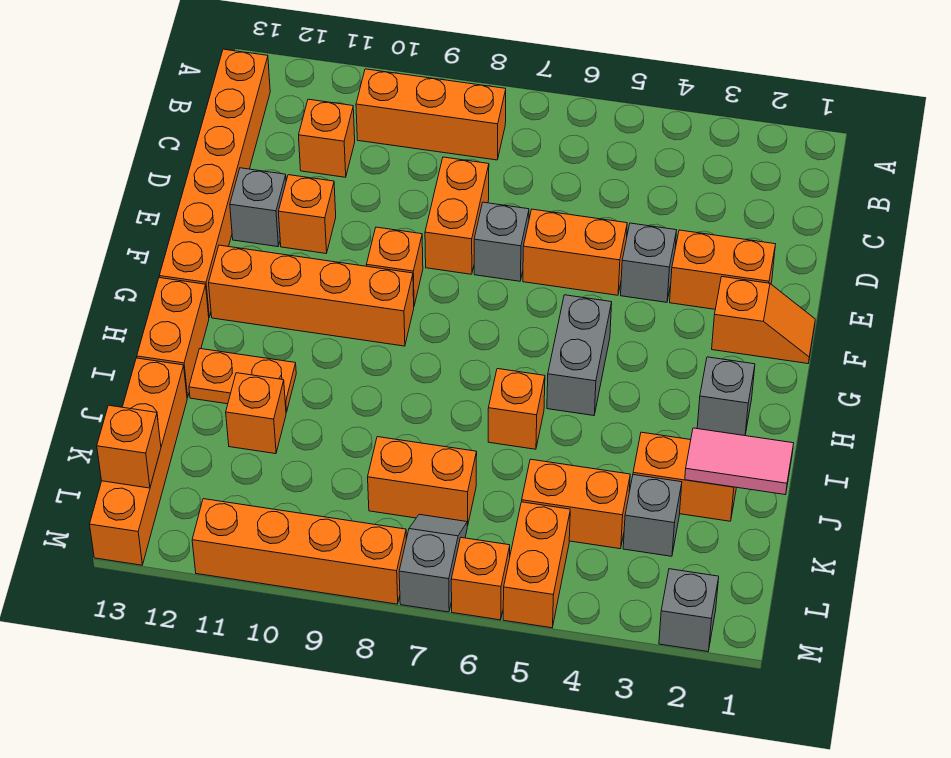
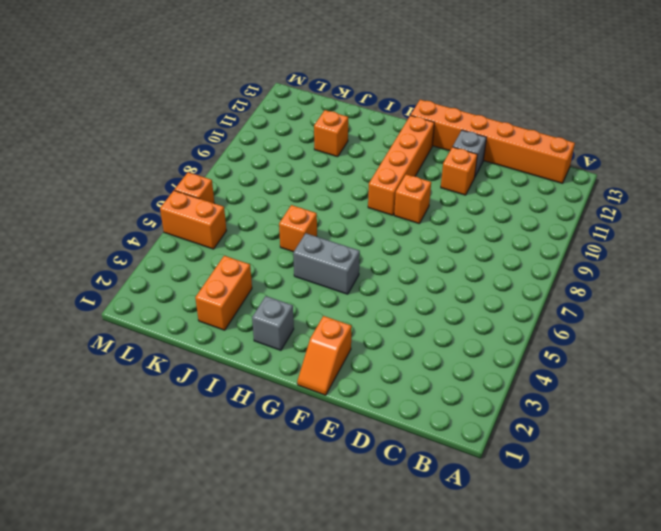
none -> orange brick B8:B10 level 1
none -> orange brick C11 level 1
none -> orange brick D8:E8 level 1
none -> orange brick E2:E3 level 1

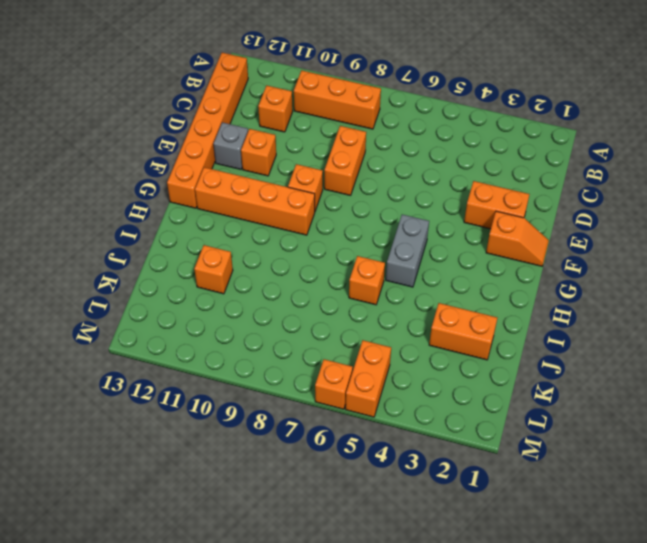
none -> grey brick E4 level 1
none -> orange brick E5:E6 level 1
none -> grey brick E7 level 1
none -> grey brick H2 level 1

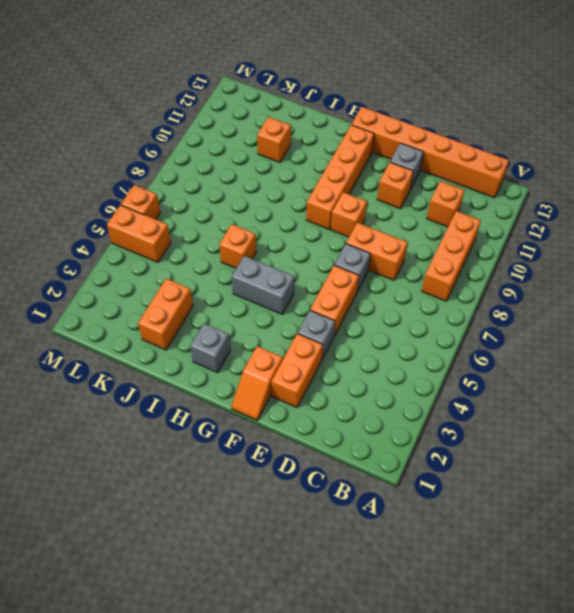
none -> orange brick H13:I13 level 1
none -> orange plate I11:I12 level 1
none -> orange brick J13:M13 level 1
none -> grey brick K3 level 1

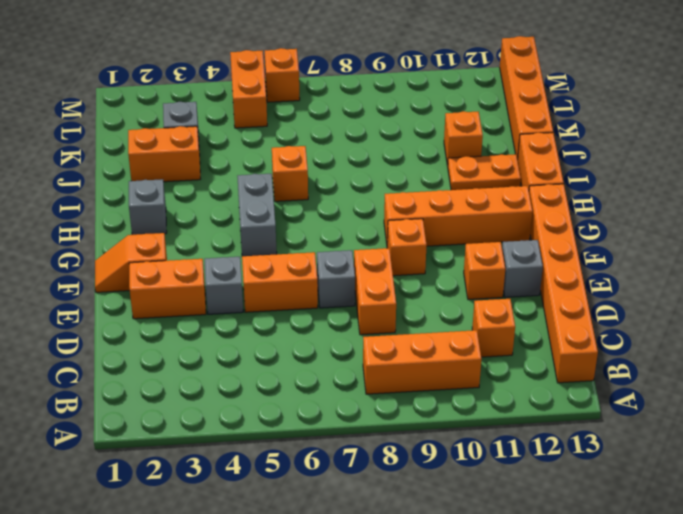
none -> orange brick K4:K5 level 1
none -> orange brick K7:K8 level 1
none -> grey slope L7:M7 level 1 top M
none -> grey brick M2 level 1

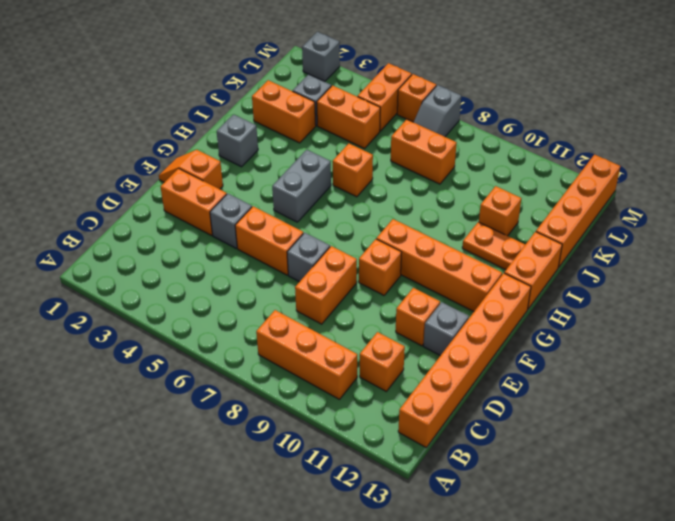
none -> orange brick M8:M11 level 1
none -> pink tile J1:J2 level 2
none -> orange brick L13 level 2

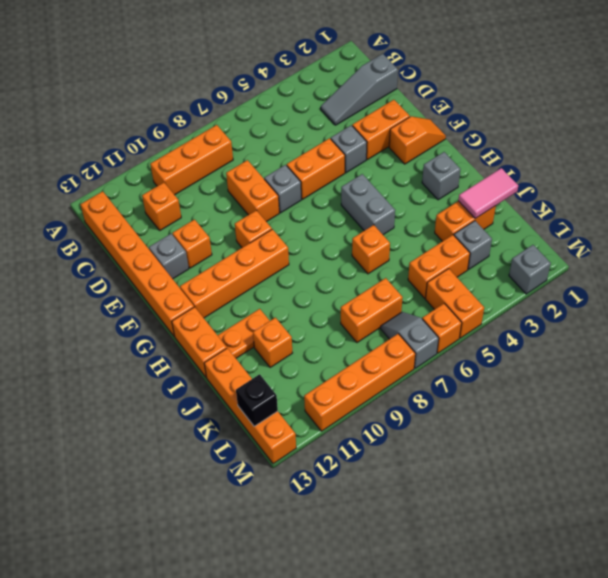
grey slope C1:C3 level 1 top 1 -> none
black brick L13 level 2 -> orange brick L13 level 2

